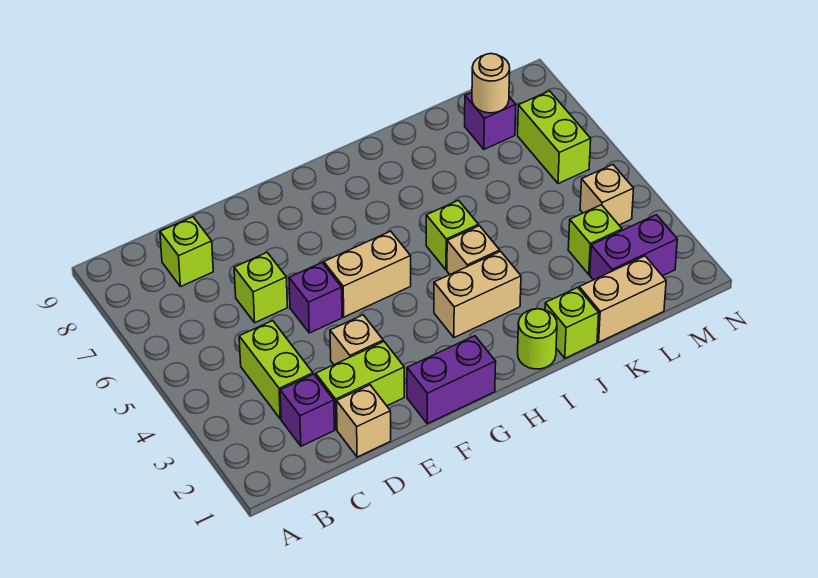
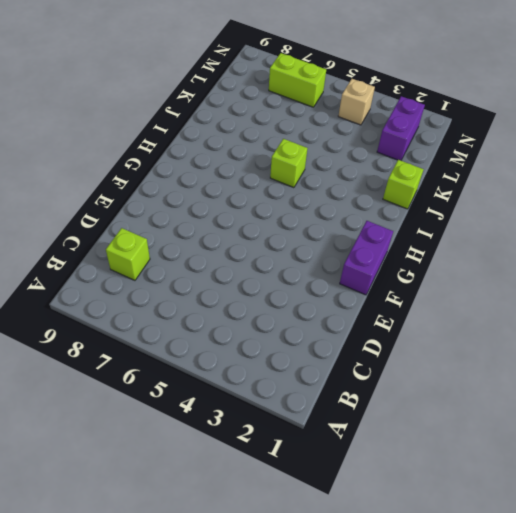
none -> purple brick C2 level 1
none -> lime brick C3:C4 level 1
none -> tan brick D1 level 1

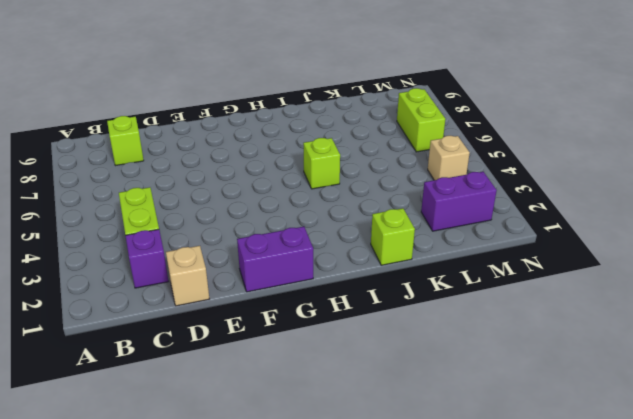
none -> lime brick D2:E2 level 1
none -> lime brick D6 level 1
none -> tan brick E3 level 1

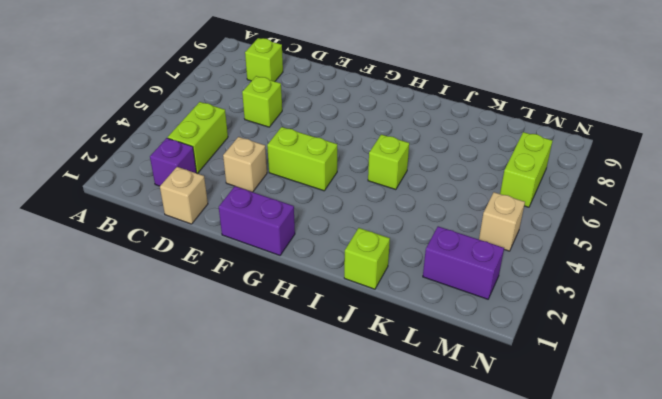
lime brick F4:G4 level 1 -> lime brick D2:E2 level 1
none -> purple brick E5 level 1
none -> tan brick F5:G5 level 1
none -> tan brick H3:I3 level 1

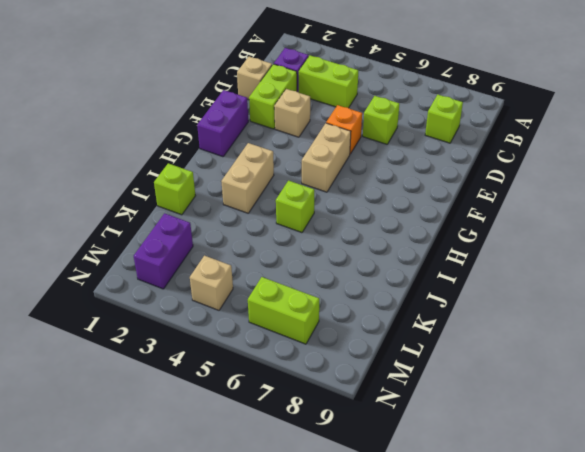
orange brick E5 level 1 -> purple brick E5 level 1
none -> lime round brick I1 level 1
none -> tan brick I4 level 1
none -> tan brick K1:L1 level 1

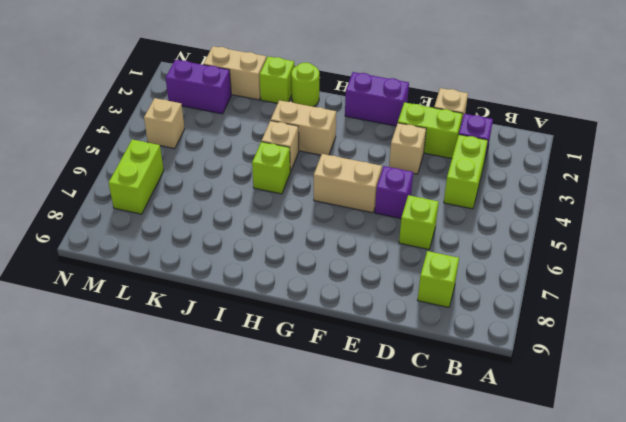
none -> lime brick L3 level 1
none -> purple brick L8 level 1
none -> tan round brick L8 level 2

